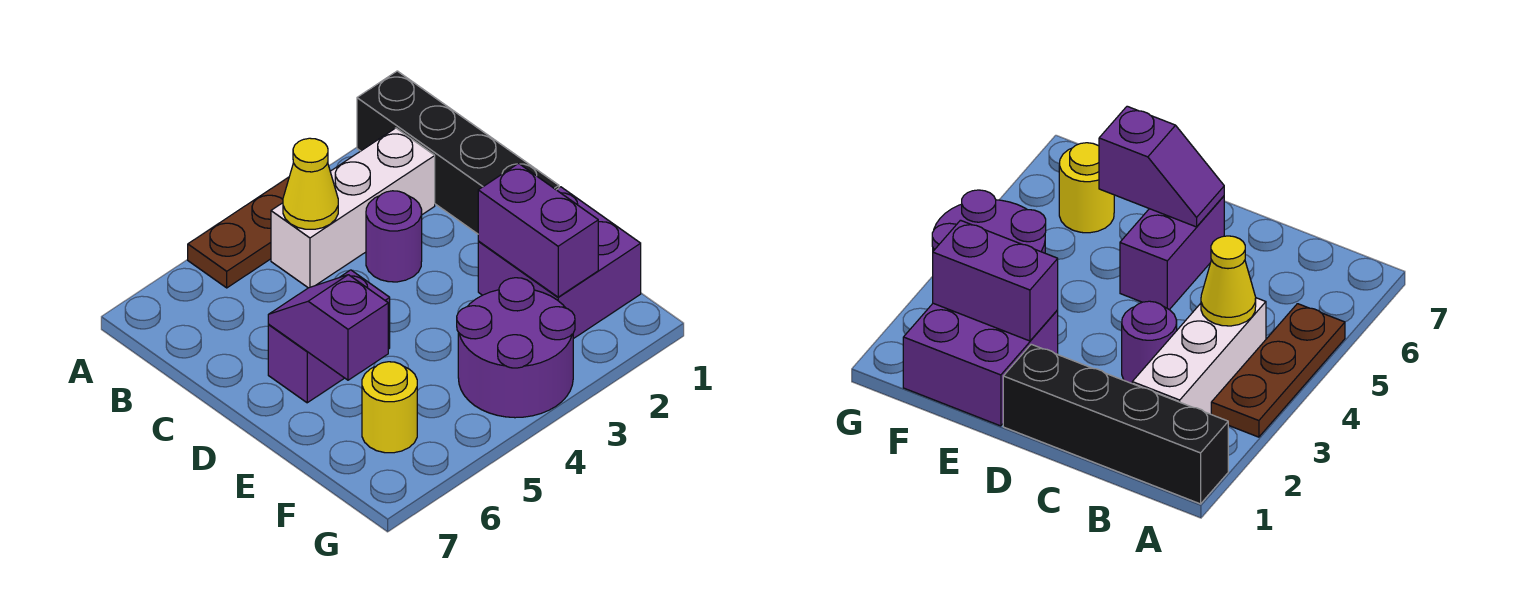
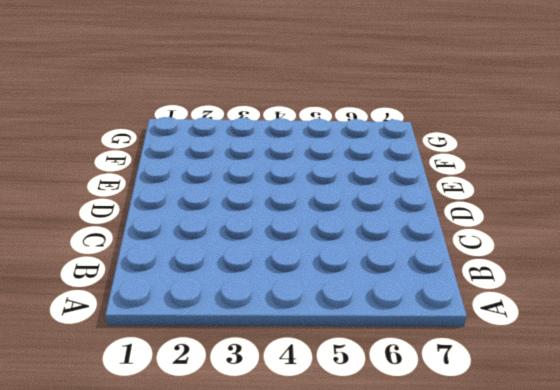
none -> black brick A1:D1 level 1
none -> brown plate A3:A5 level 1

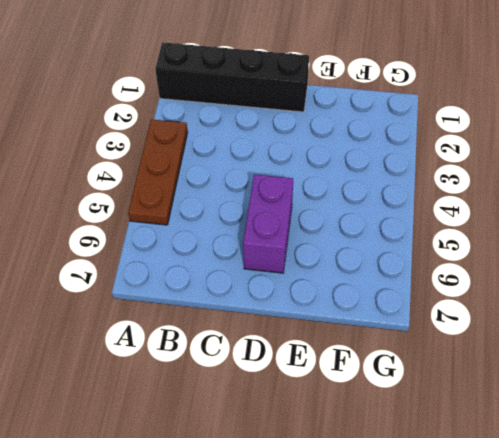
none -> white brick B2:B4 level 1
none -> purple round brick C3 level 1

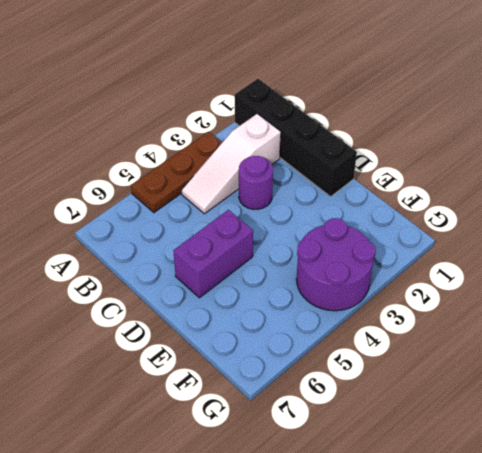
white slope B2:B4 level 1 top 2 -> white brick B2:B4 level 1
none -> purple brick E1:F2 level 1
none -> yellow round brick F6 level 1

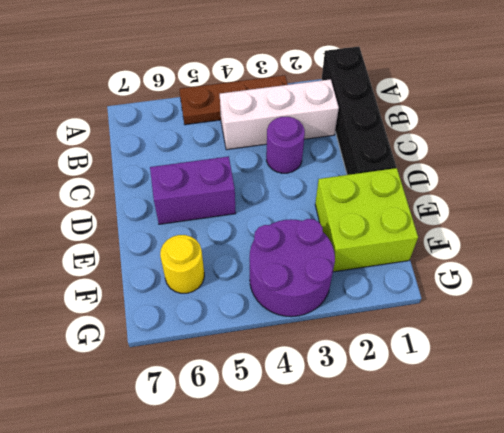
lime brick E1:F2 level 1 -> purple brick E1:F2 level 1
none -> yellow cone B4 level 2
none -> purple slope D6:E6 level 2 top E

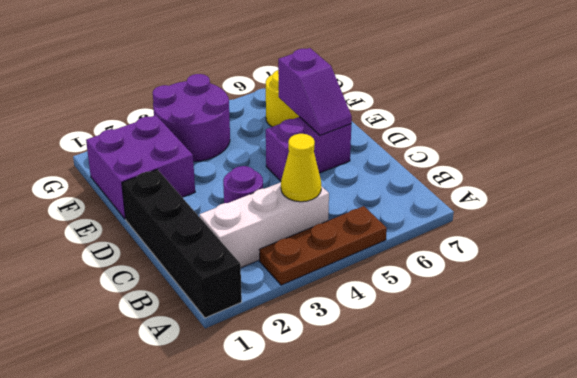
none -> purple brick E2:F2 level 2

